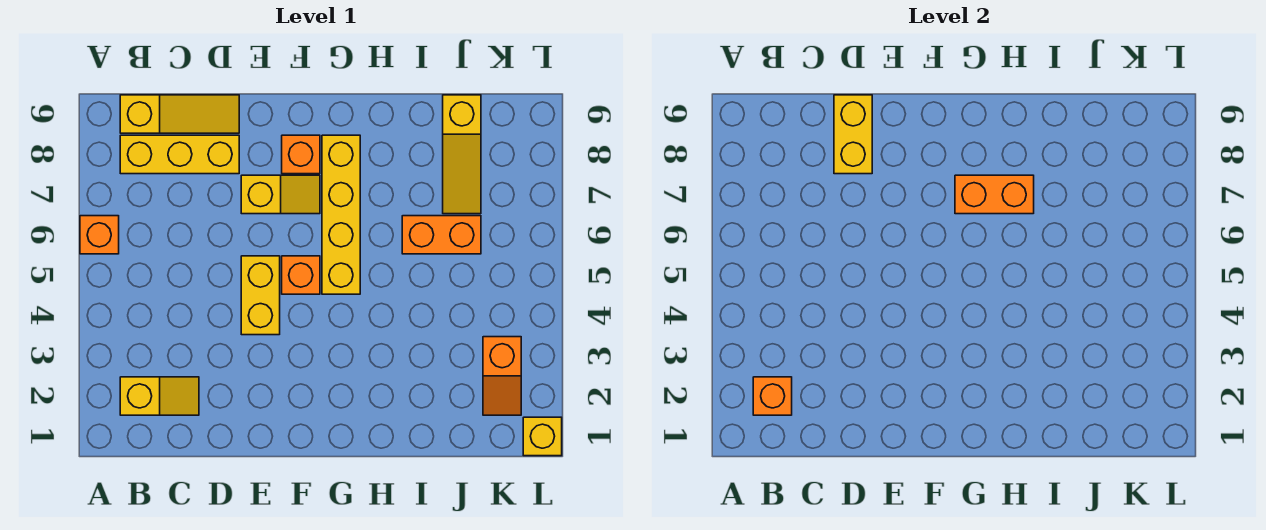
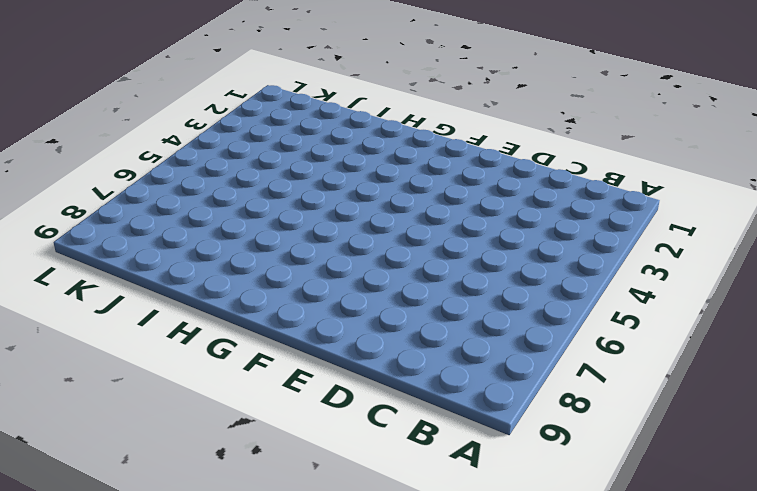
none -> orange brick A6 level 1
none -> yellow slope B2:C2 level 1 top B
none -> yellow brick B8:D8 level 1

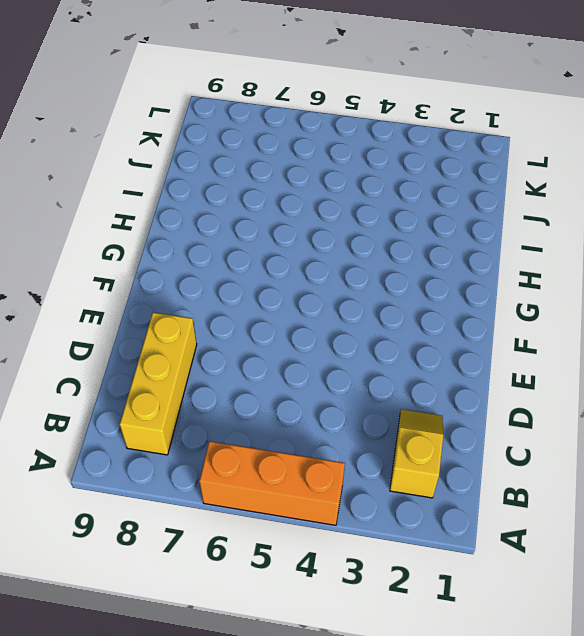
orange brick A4:A6 level 1 -> orange brick A6 level 1
none -> yellow slope B9:D9 level 1 top B
none -> yellow brick E4:E5 level 1
none -> yellow slope E7:F7 level 1 top E

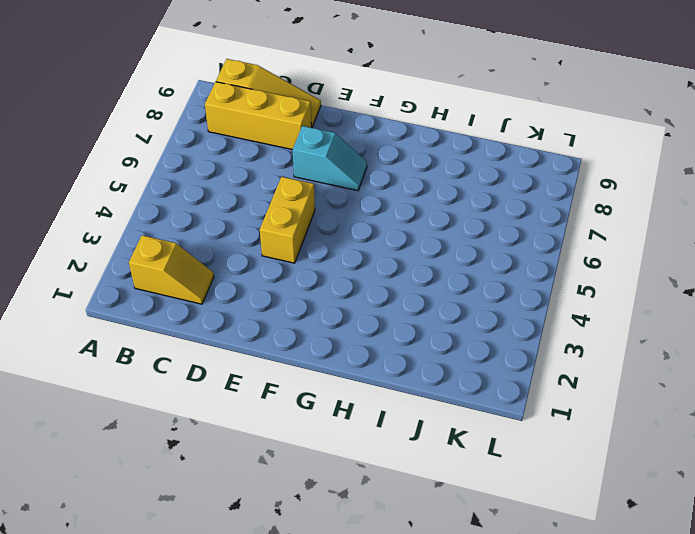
cyan slope E7:F7 level 1 top E -> yellow slope E7:F7 level 1 top E
none -> orange brick A6 level 1
none -> orange brick F5 level 1
none -> orange brick F8 level 1

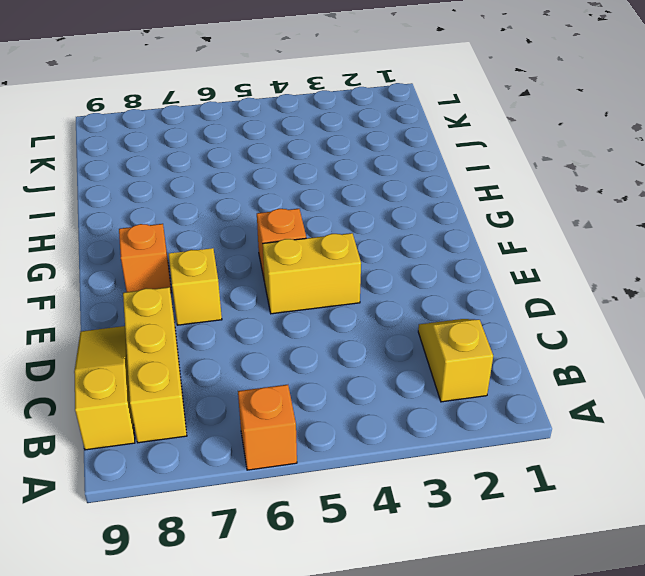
none -> yellow brick G5:G8 level 1
none -> orange brick I6:J6 level 1
none -> yellow slope J7:J9 level 1 top 9

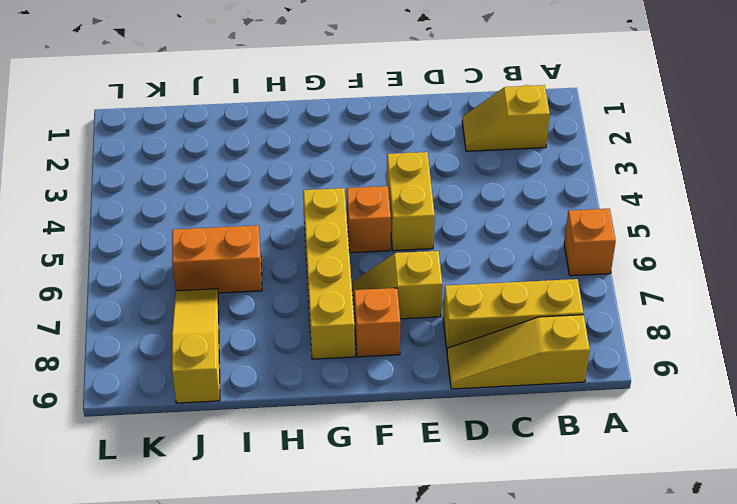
none -> orange slope K2:K3 level 1 top 3
none -> yellow brick L1 level 1
none -> orange brick B2 level 2

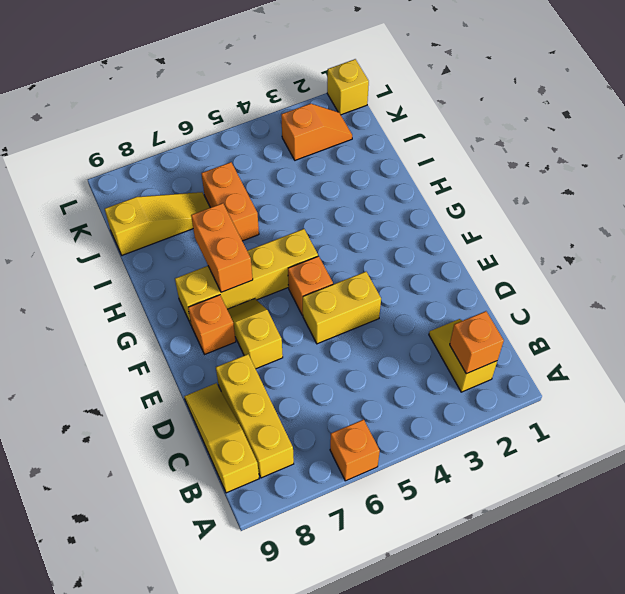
none -> yellow brick D8:D9 level 2

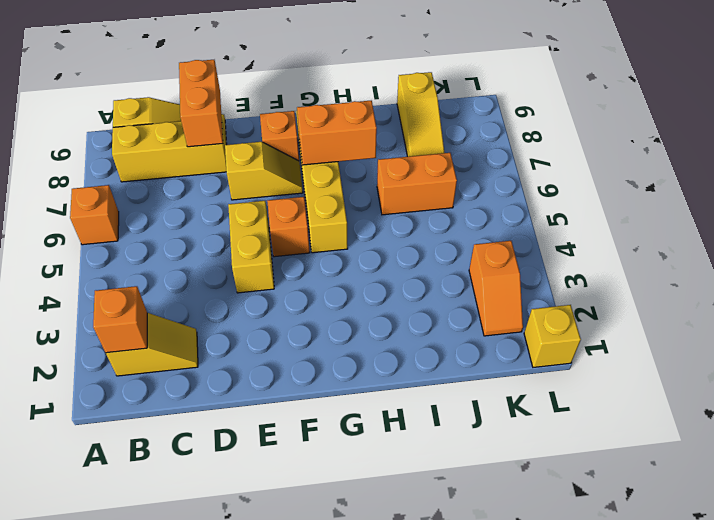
orange brick D8:D9 level 2 -> yellow brick D8:D9 level 2

